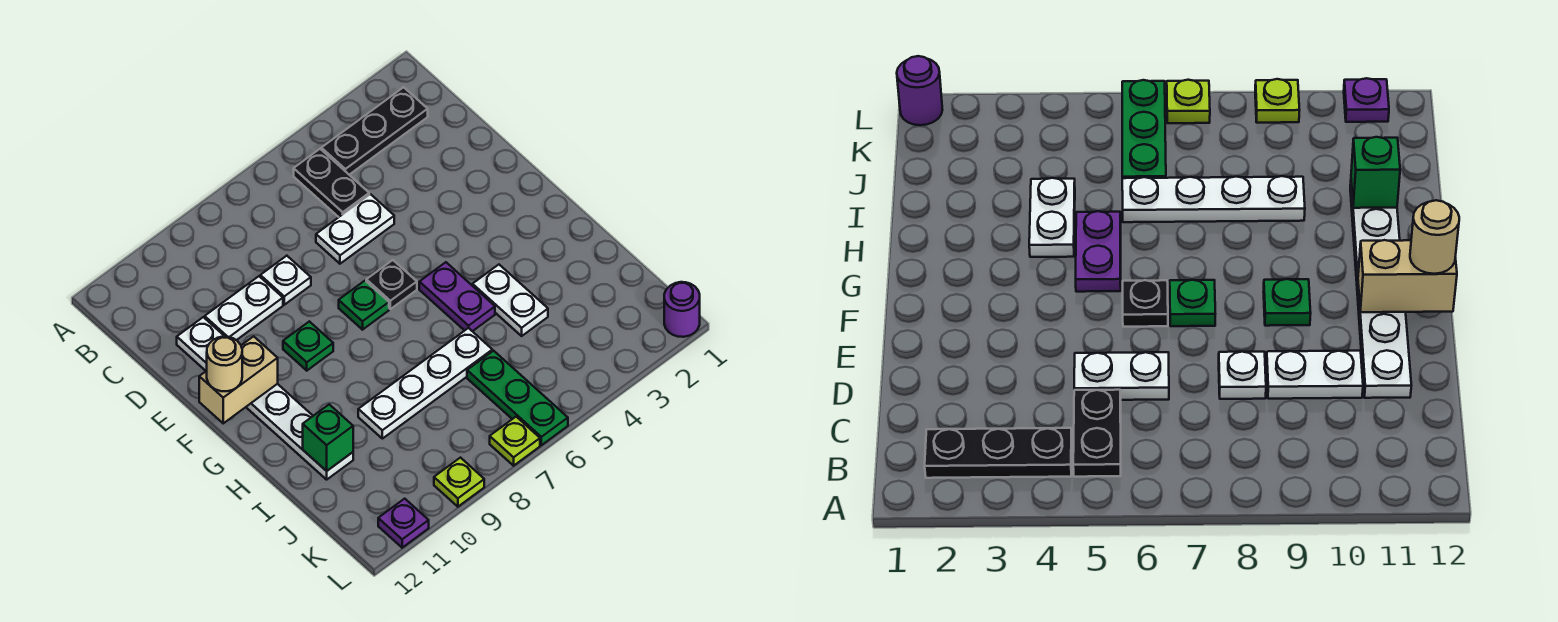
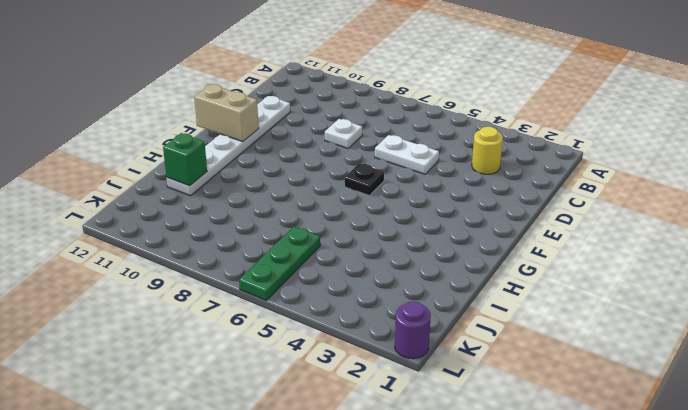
yellow round brick C3 level 1 -> none
none -> black plate B2:B4 level 1
none -> black plate B5:C5 level 1
none -> white plate D9:D10 level 1

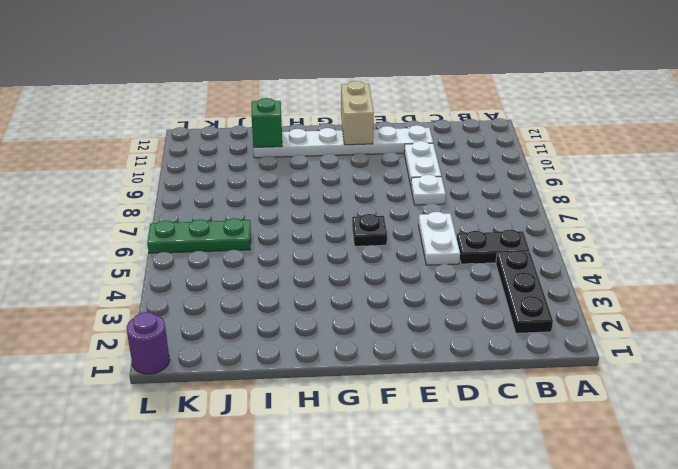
none -> green plate F7 level 1
none -> green plate F9 level 1
none -> purple plate G5:H5 level 1

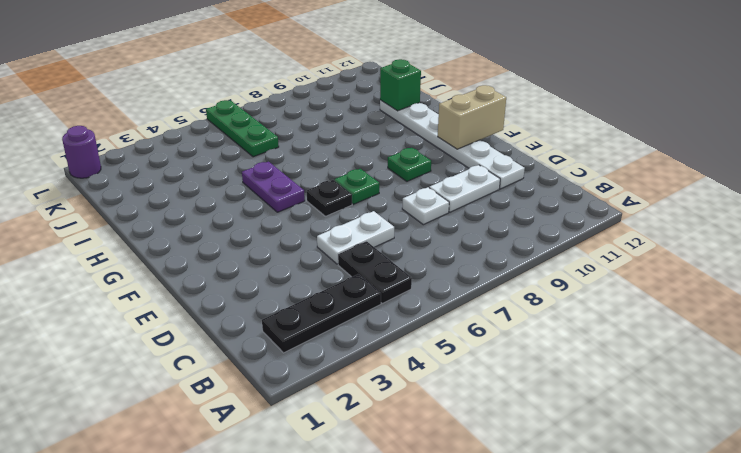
none -> white plate H4:I4 level 1
none -> white plate I6:I9 level 1
none -> lime plate L7 level 1

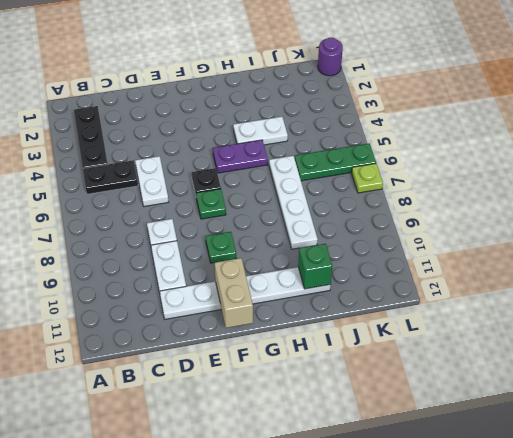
none -> lime plate L9 level 1
none -> purple plate L11 level 1
none -> tan round brick F12 level 3

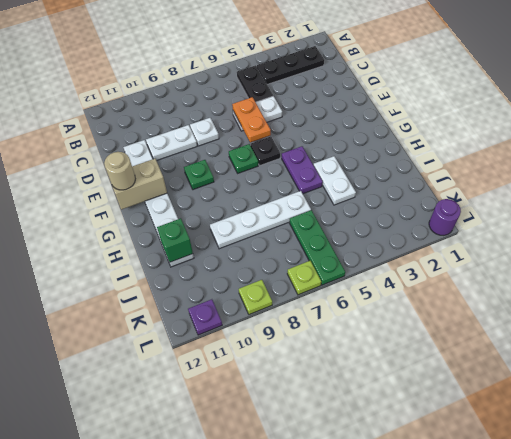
orange plate D6:E6 level 2 -> none

